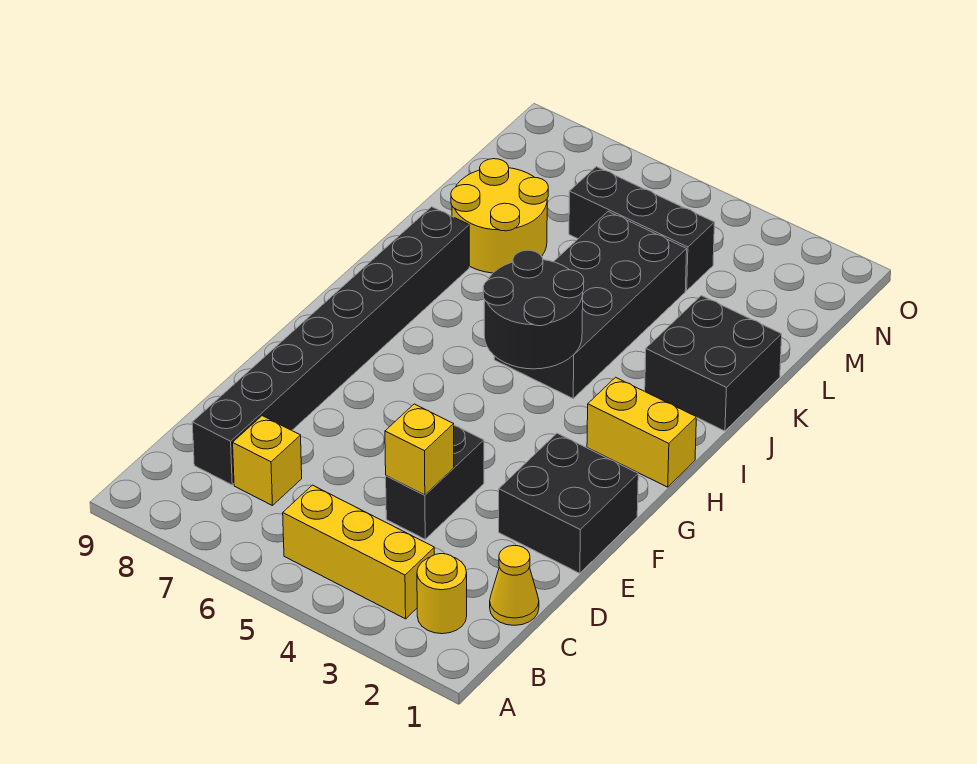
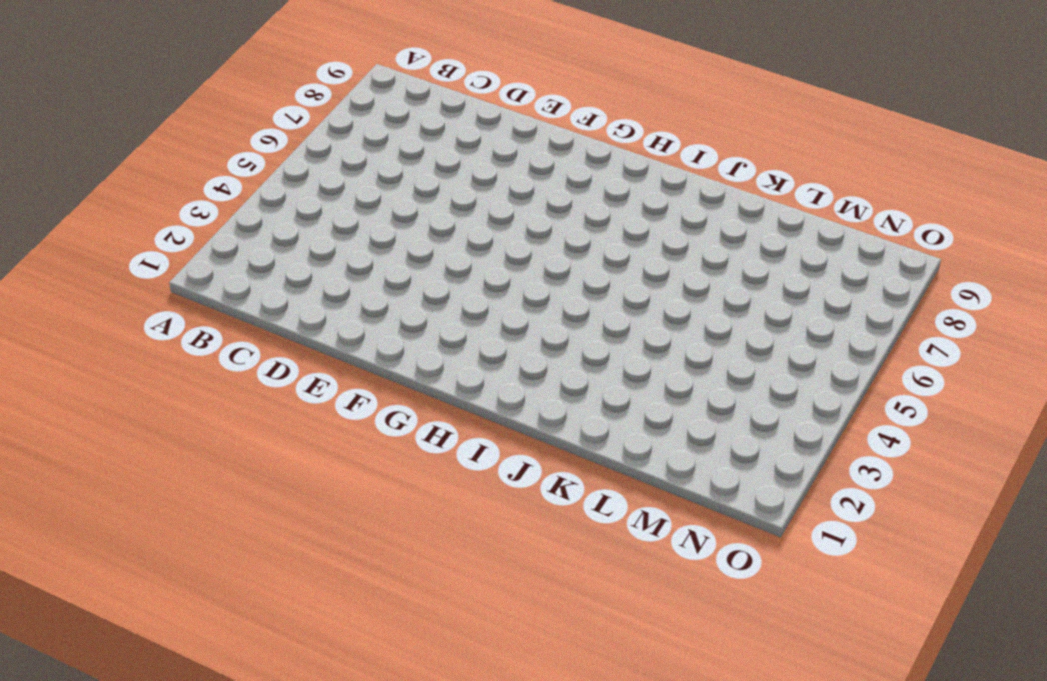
none -> yellow round brick B2 level 1
none -> yellow brick B3:B5 level 1
none -> yellow cone C1 level 1

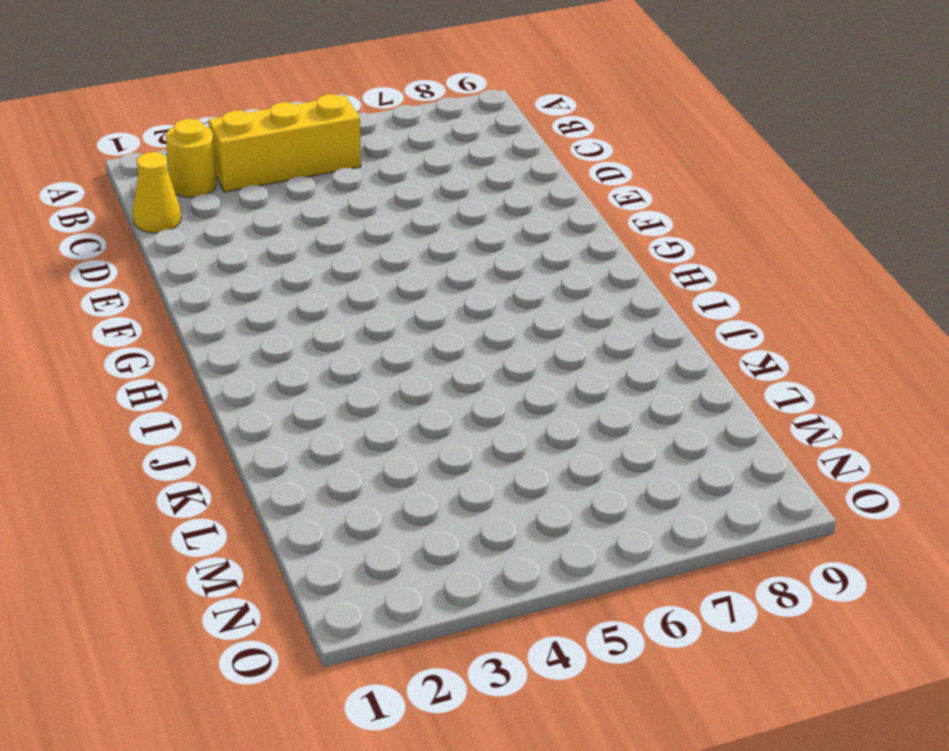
none -> yellow brick C7 level 1
none -> black brick C8:J8 level 1
none -> black brick D4:E4 level 1

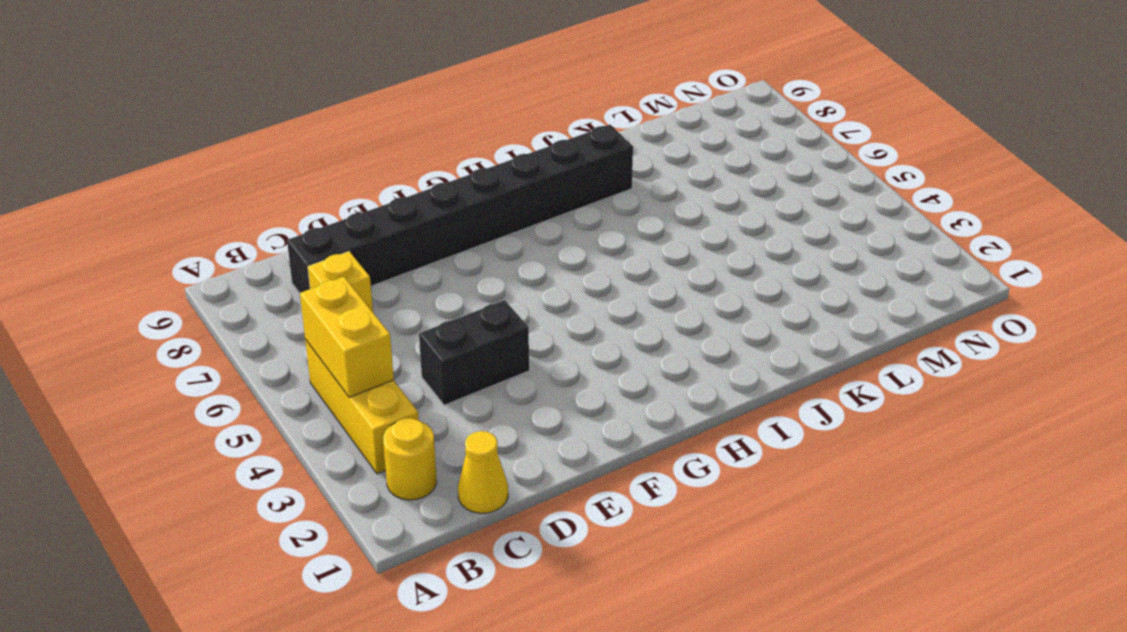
yellow brick B4:B5 level 2 -> yellow brick H1:H2 level 1
none -> black brick E1:F2 level 1
none -> black brick I4:L5 level 1
none -> black brick J1:K2 level 1

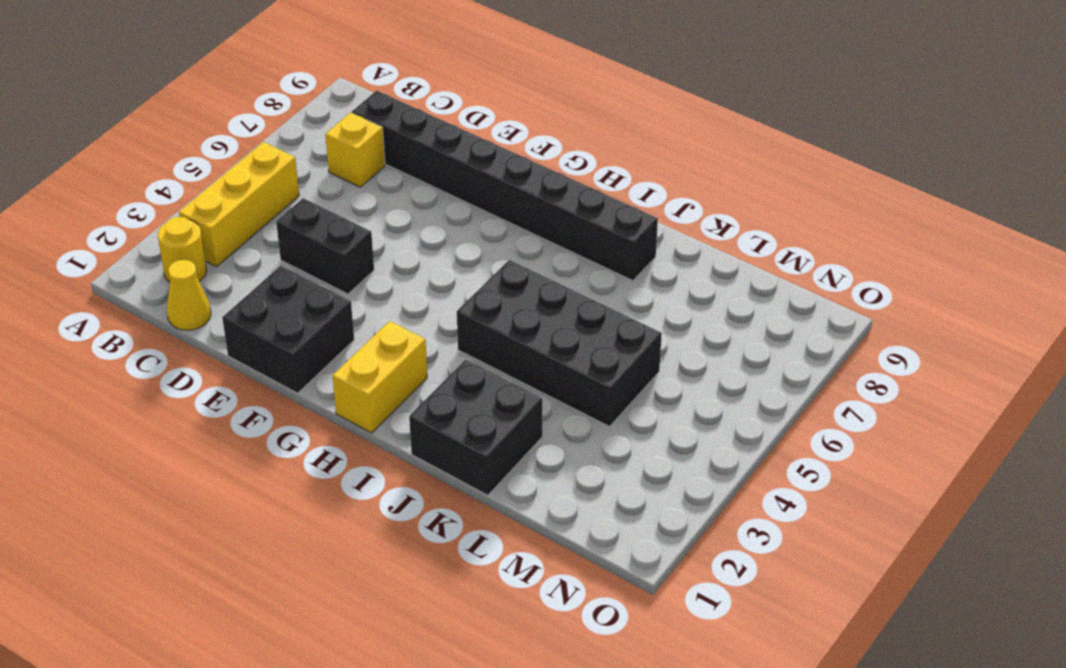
none -> yellow round brick K7:L8 level 1
none -> black brick M4:M6 level 1
none -> yellow brick D4 level 2

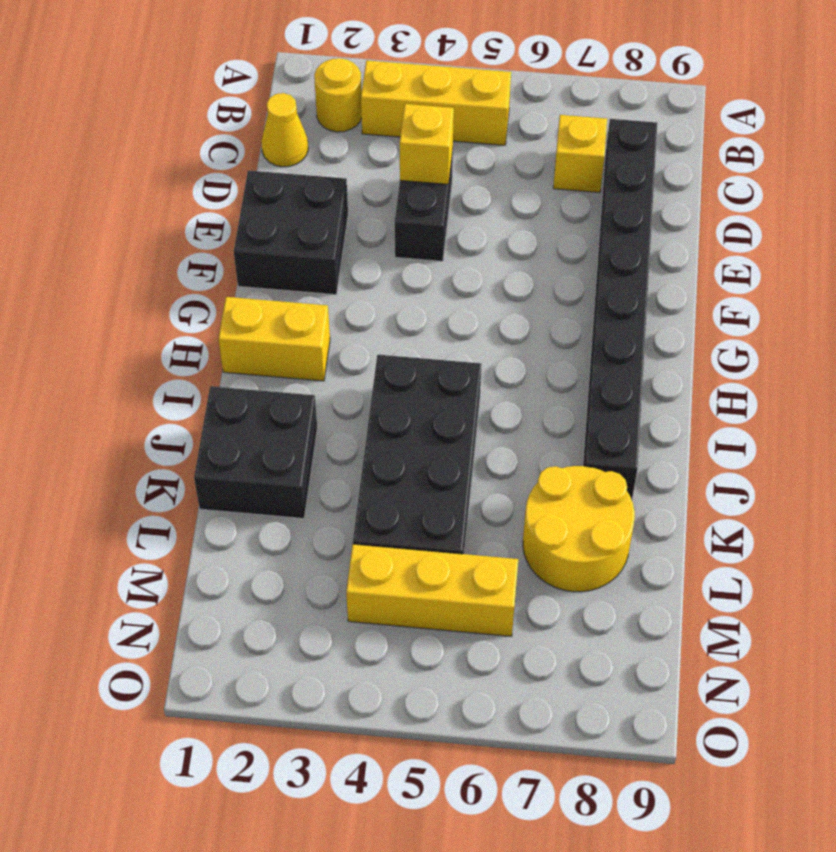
yellow brick M4:M6 level 1 -> black brick M4:M6 level 1
none -> black round brick H4:I5 level 2

